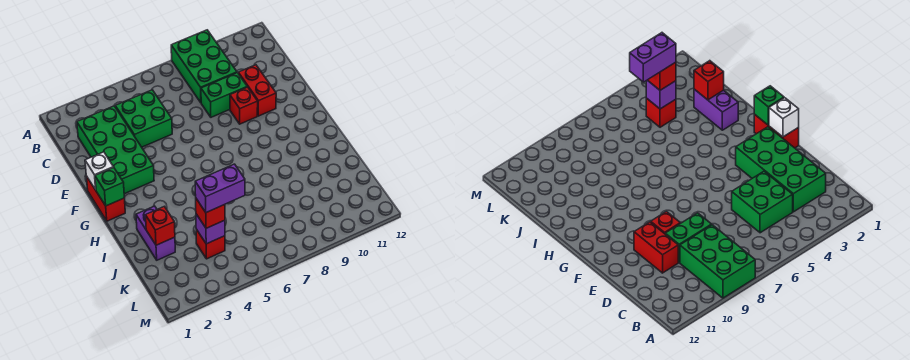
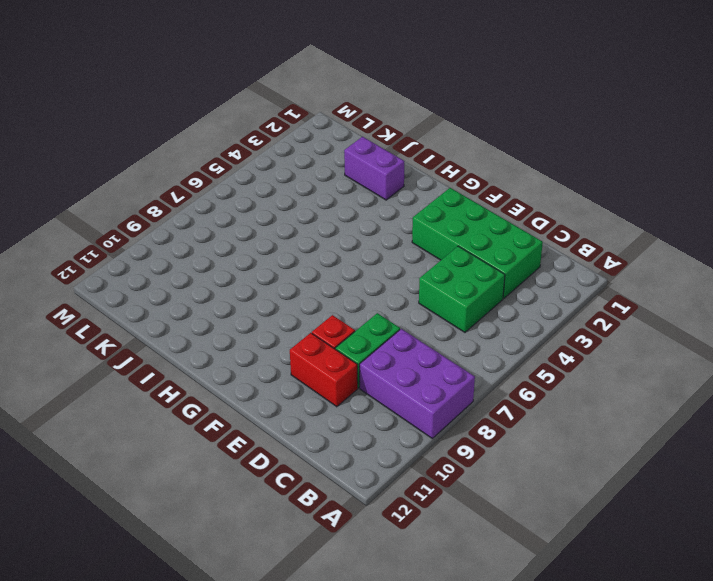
purple brick A8:C9 level 1 -> green brick A8:C9 level 1
none -> red brick F1:G1 level 1
none -> red brick K4 level 1
none -> white brick F1 level 2

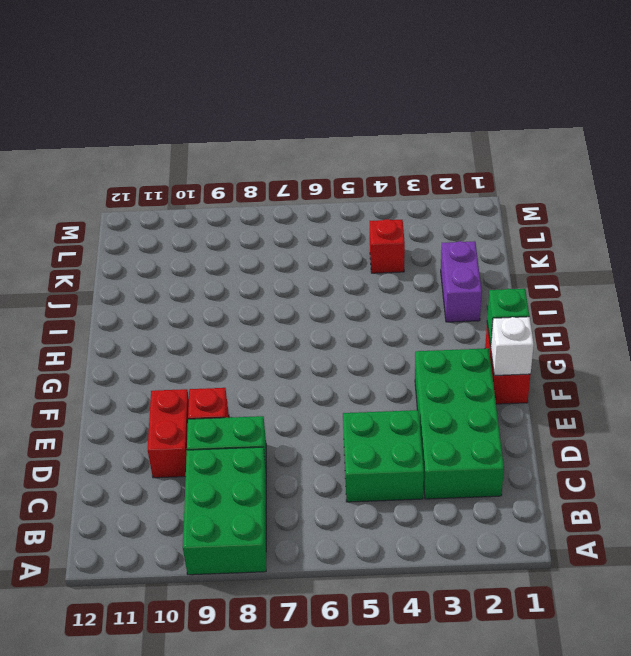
none -> red brick J2 level 2
none -> purple brick K4 level 2
none -> red brick K4 level 3

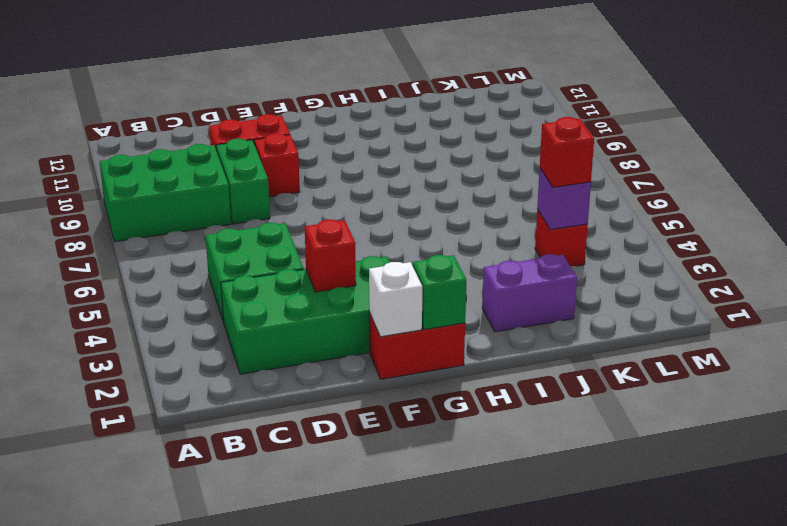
red brick E3 level 2 -> red brick J2 level 2
none -> purple brick K4:K5 level 4

